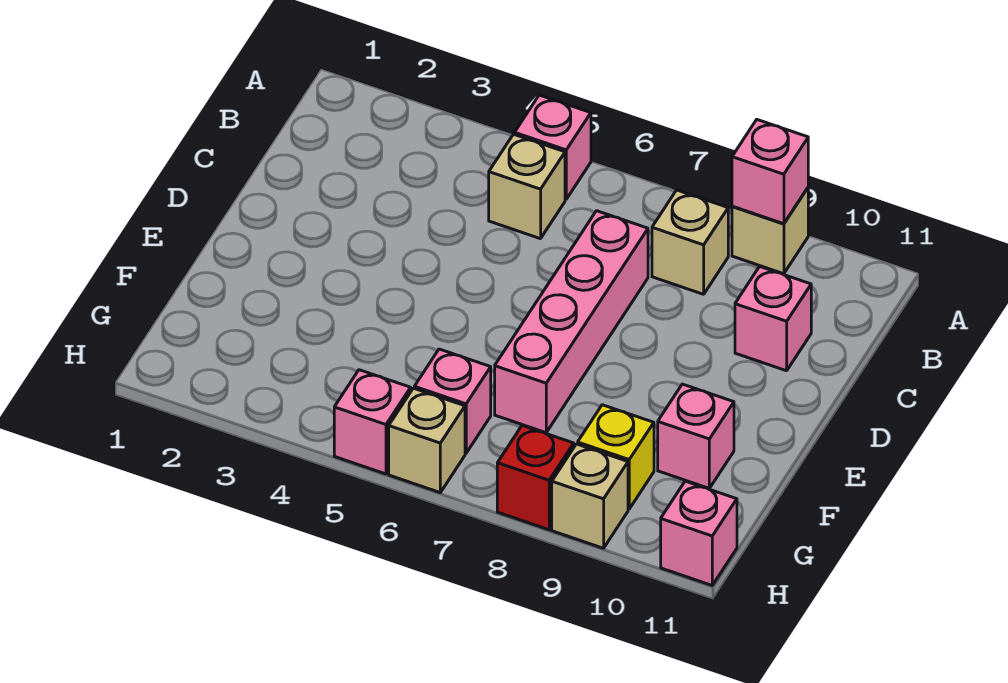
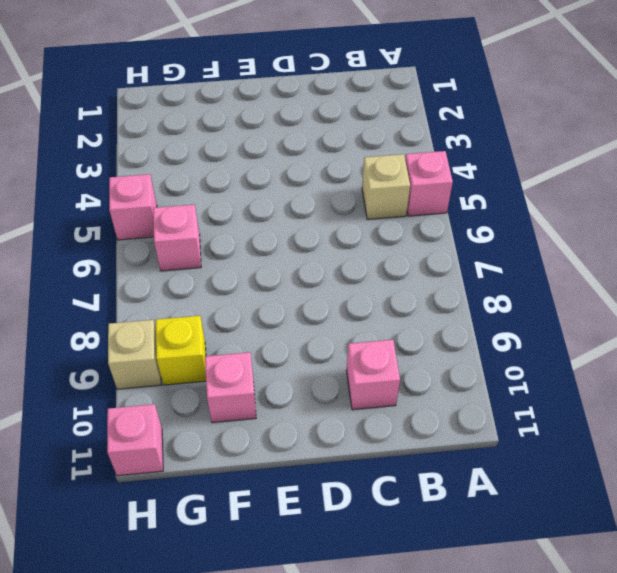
none -> tan brick A9 level 1
none -> tan brick B8 level 1
none -> pink brick C7:F7 level 1

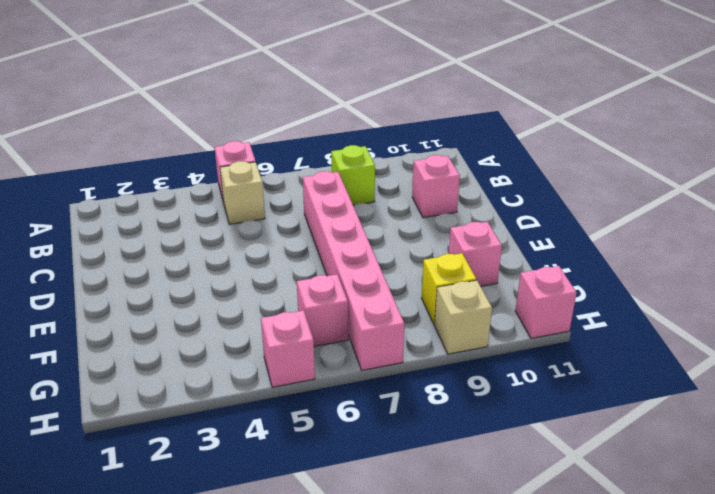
lime brick B8 level 1 -> tan brick B8 level 1
pink brick C7:H7 level 1 -> pink brick C7:F7 level 1
none -> tan brick A9 level 1
none -> tan brick H6 level 1
none -> red brick H8 level 1

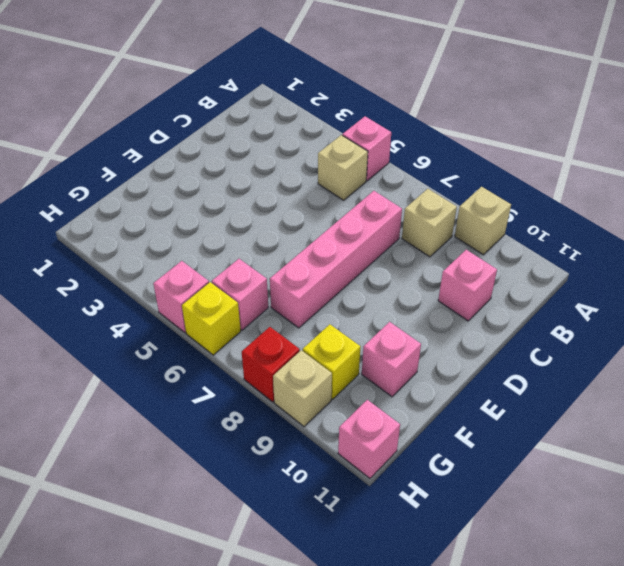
yellow brick H6 level 1 -> tan brick H6 level 1
none -> pink brick A9 level 2

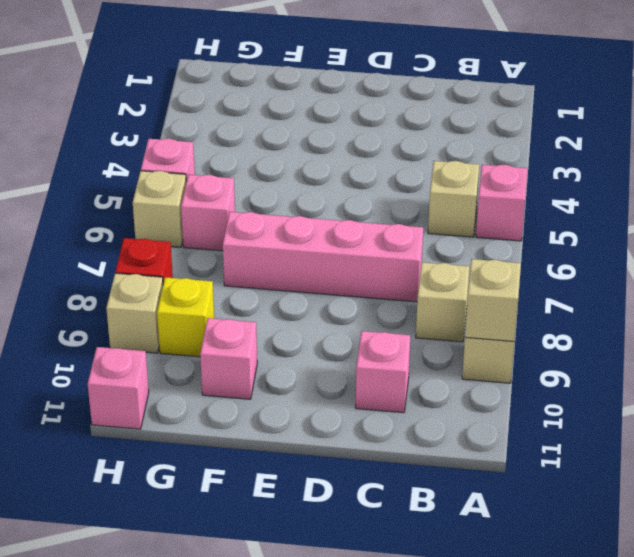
tan brick A9 level 2 -> pink brick A9 level 2

